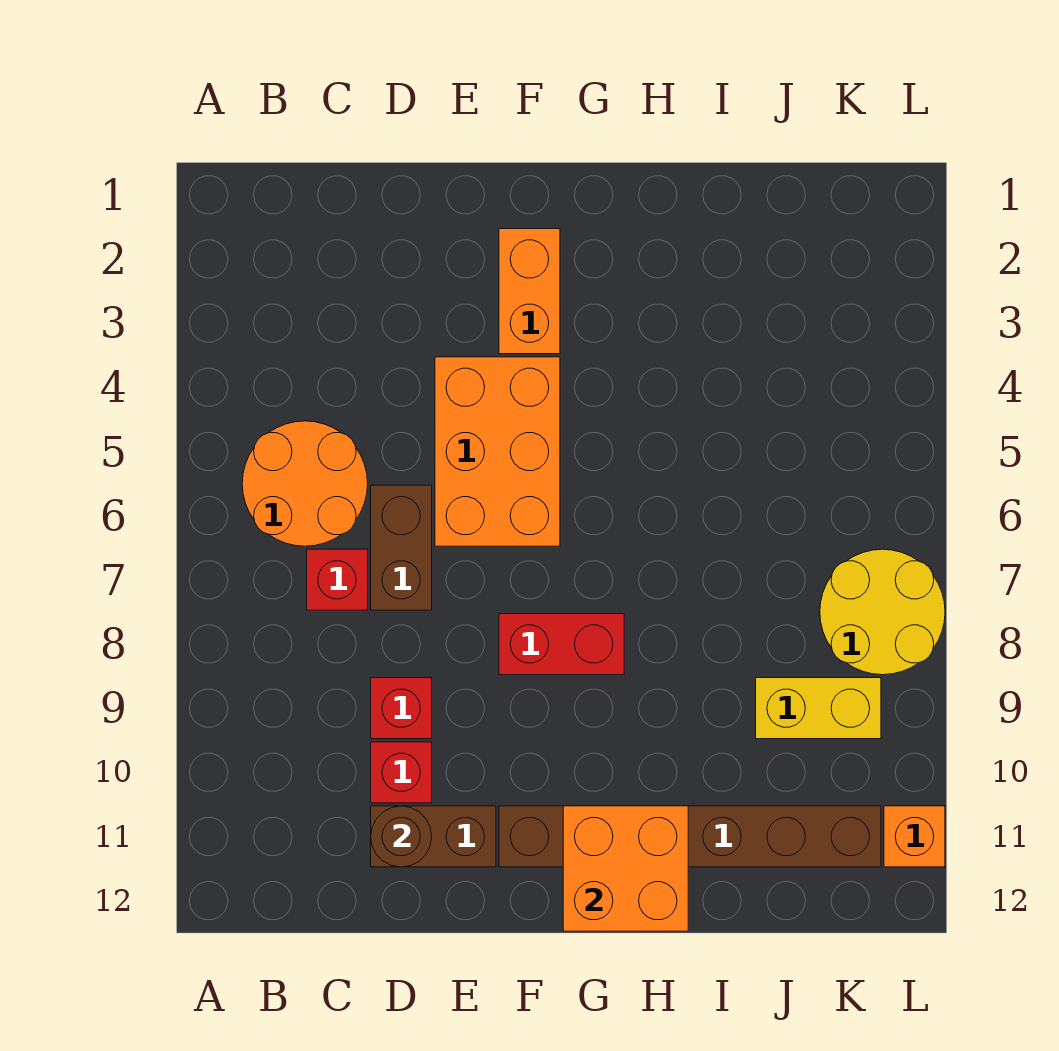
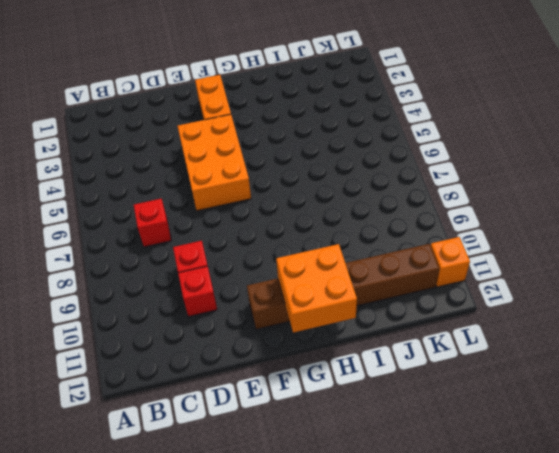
none -> orange round brick B5:C6 level 1
none -> brown brick D6:D7 level 1
none -> brown brick D11:E11 level 1

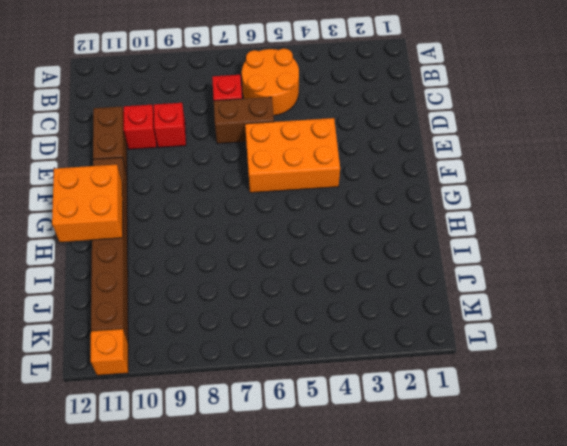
none -> orange brick F2:F3 level 1
none -> red brick F8:G8 level 1
none -> yellow brick J9:K9 level 1

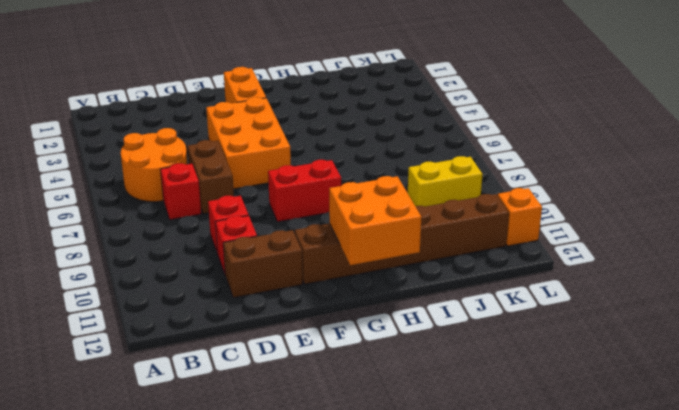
none -> yellow round brick K7:L8 level 1
none -> brown round brick D11 level 2

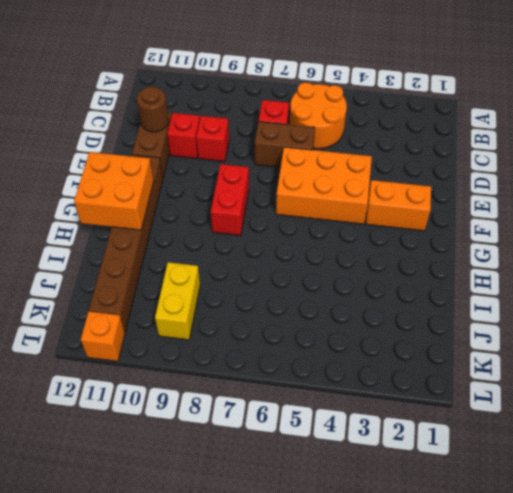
none -> yellow round brick K7:L8 level 1

